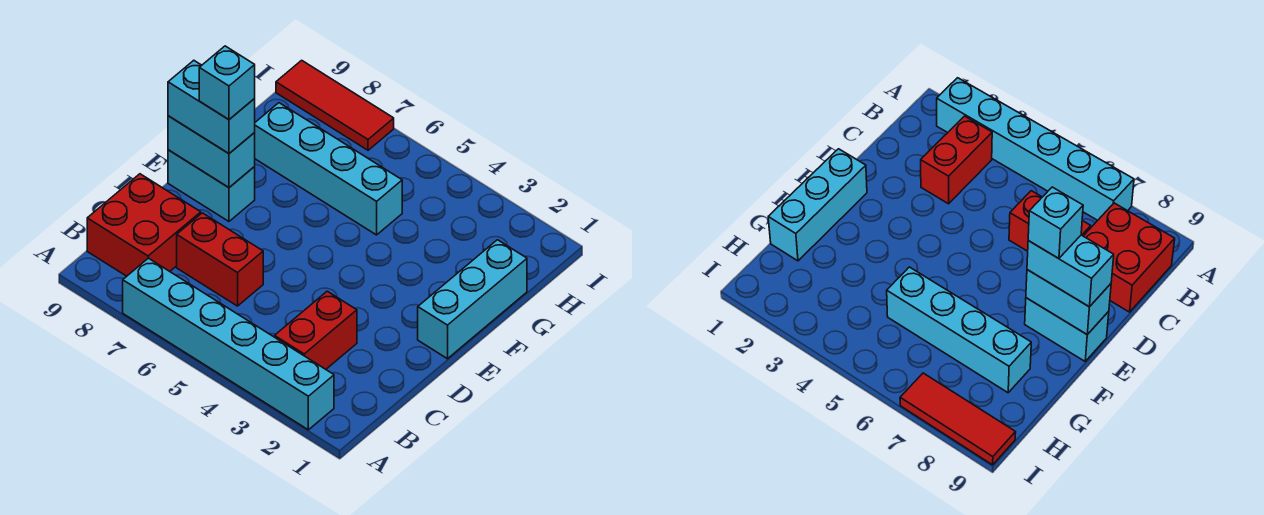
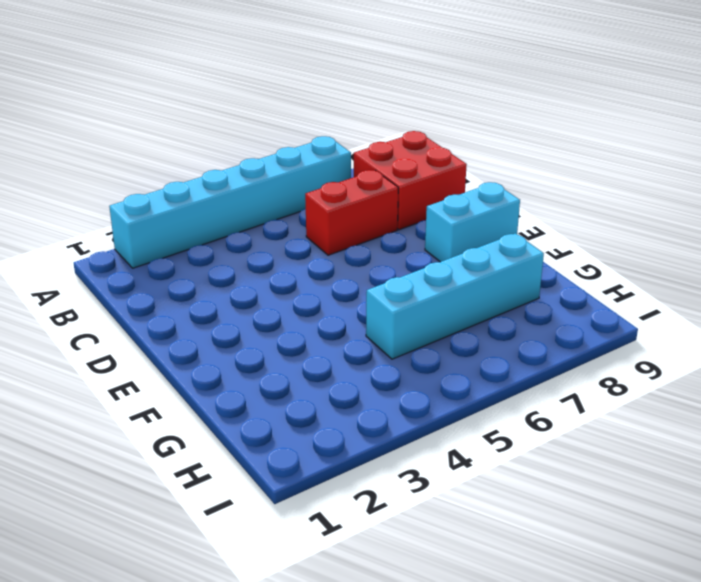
none -> red brick B3:C3 level 1
none -> cyan brick E1:G1 level 1

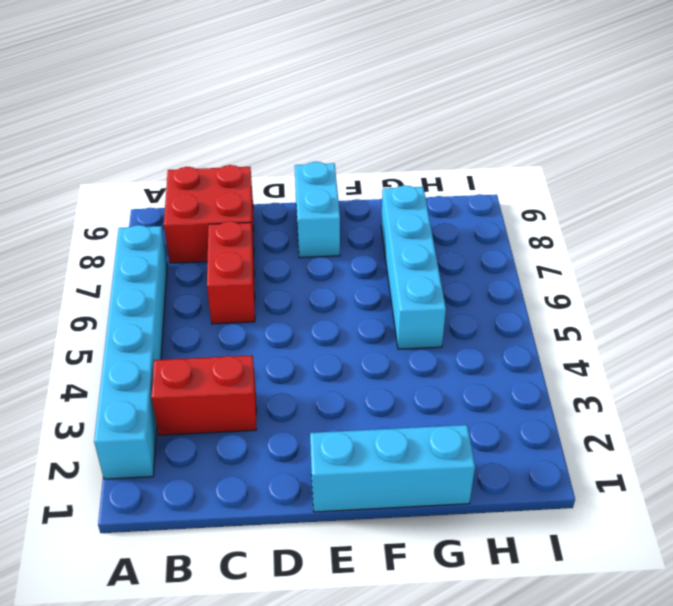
none -> red tile I7:I9 level 1
none -> cyan brick E8:E9 level 2

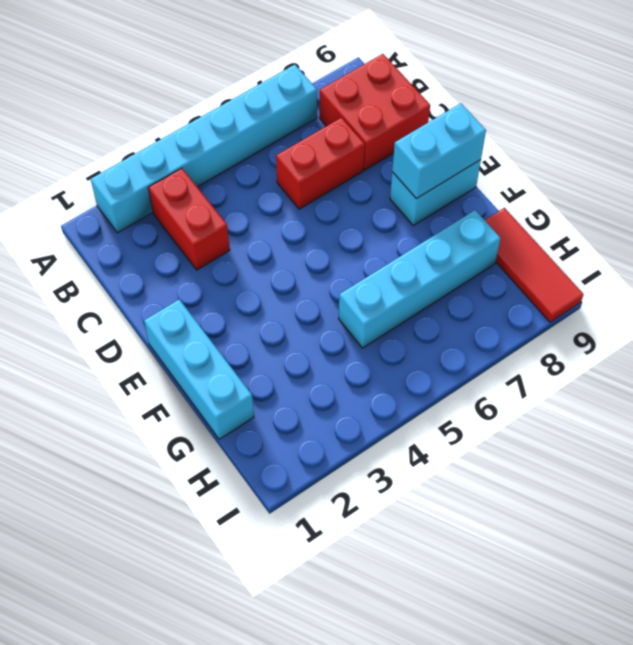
red tile G9:I9 level 1 -> red tile I7:I9 level 1
none -> cyan brick E8:E9 level 3
none -> cyan brick E8 level 4

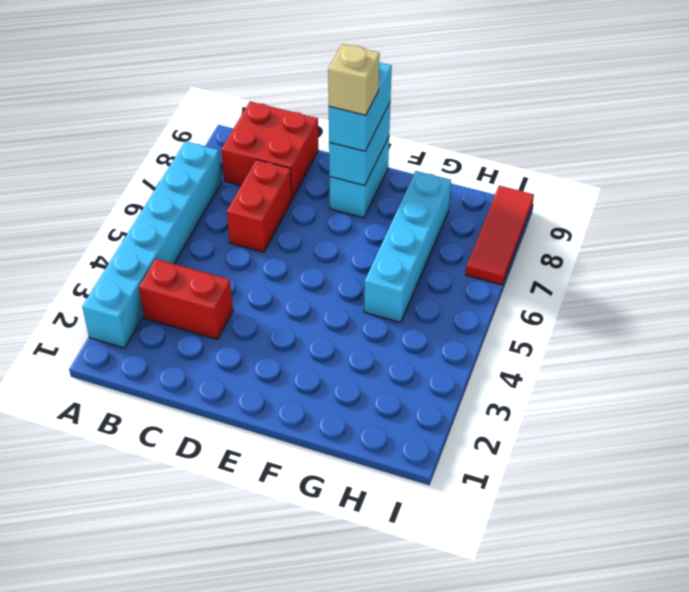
tan brick E8 level 4 -> cyan brick E8 level 4
none -> cyan brick E1:G1 level 1

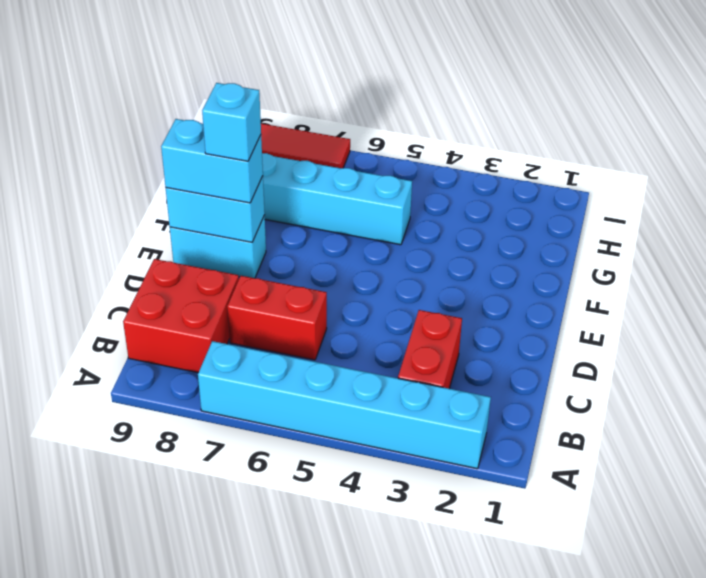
none -> cyan brick E1:G1 level 1

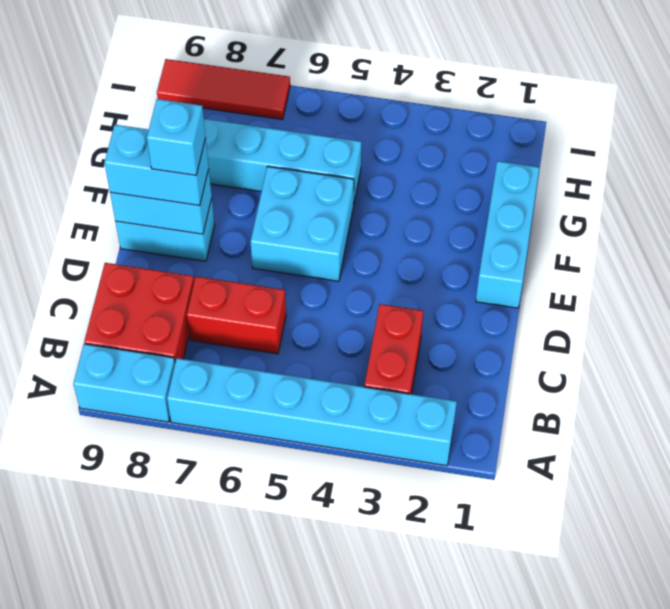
cyan brick A8:A9 level 1 -> none
cyan brick E5:F6 level 1 -> none

